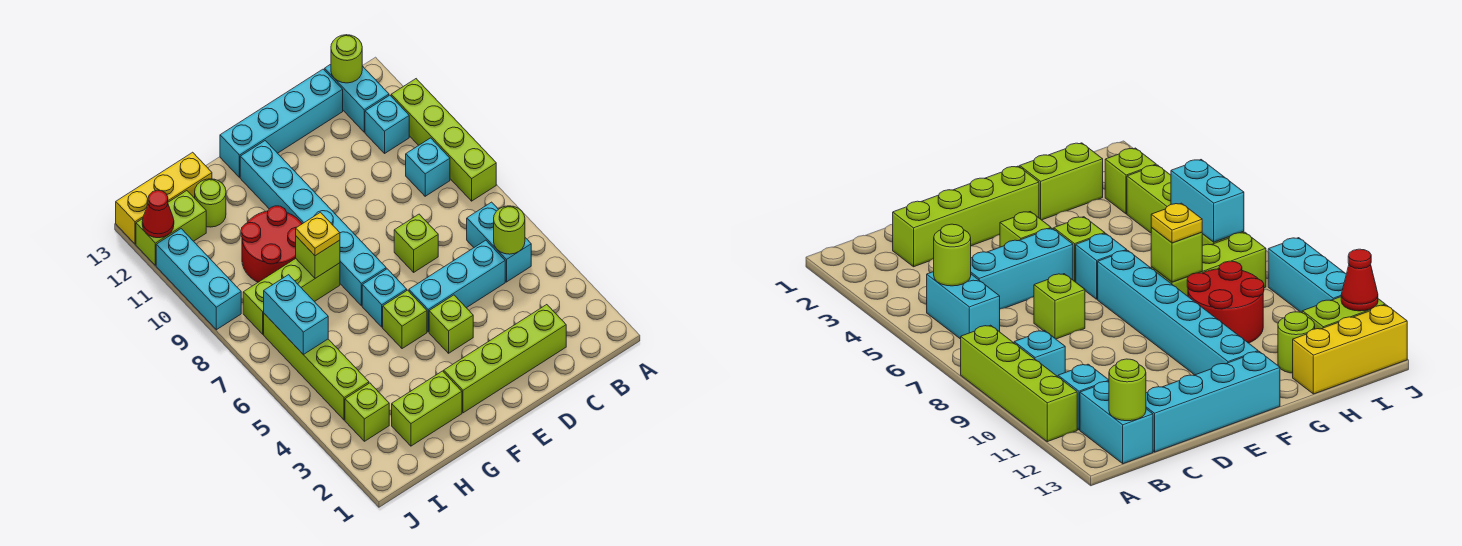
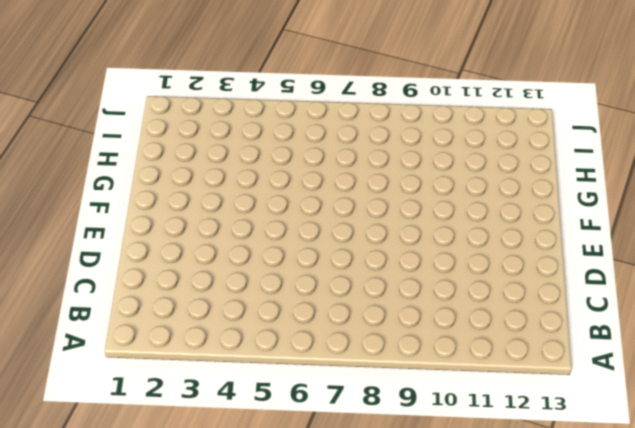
none -> lime brick A8:A11 level 1
none -> cyan brick B5:B6 level 1
none -> cyan brick B9 level 1

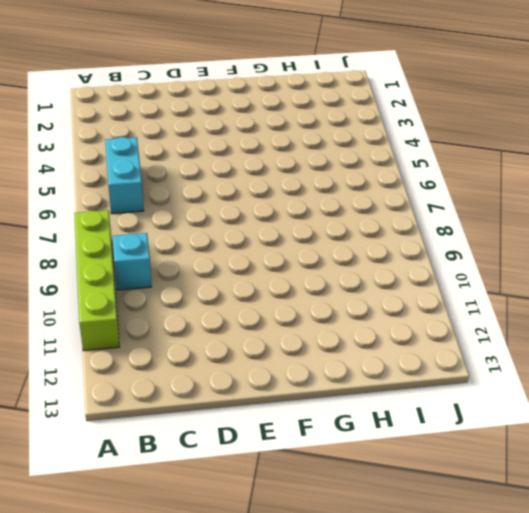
none -> cyan brick B11 level 1
none -> cyan brick B12:B13 level 1
none -> lime brick C2:F2 level 1

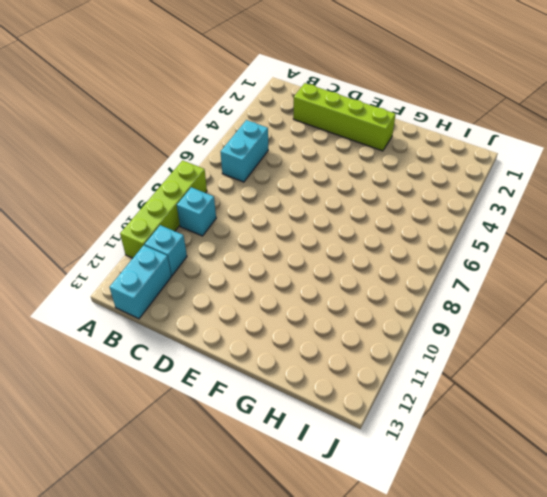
none -> cyan brick C5:E5 level 1
none -> cyan brick C13:F13 level 1
none -> lime brick D7 level 1

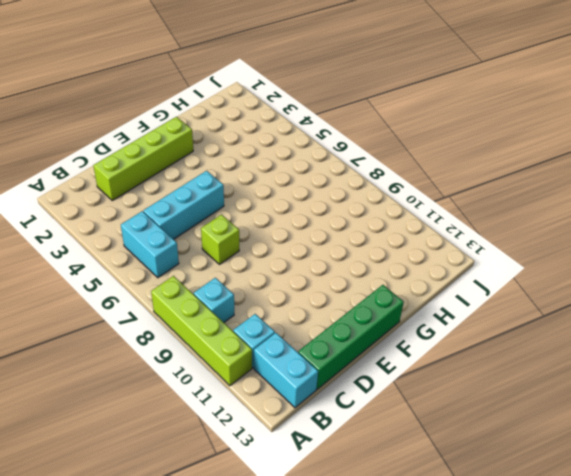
green brick C13:F13 level 1 -> cyan brick C13:F13 level 1
none -> lime brick E4 level 1
none -> lime brick F5 level 1
none -> cyan brick F6 level 1

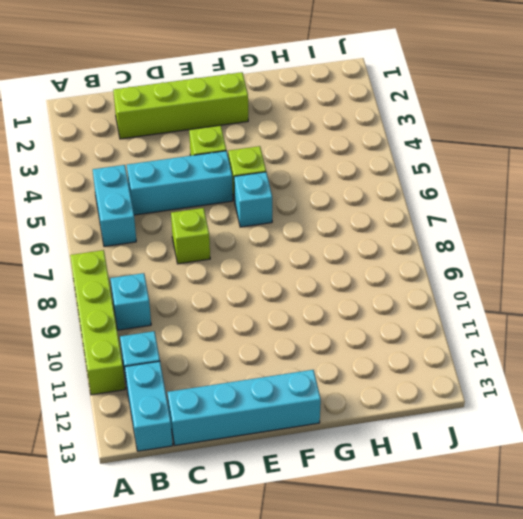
none -> cyan brick F7:F12 level 1
none -> lime brick G2:H2 level 1
none -> lime brick G8:I8 level 1

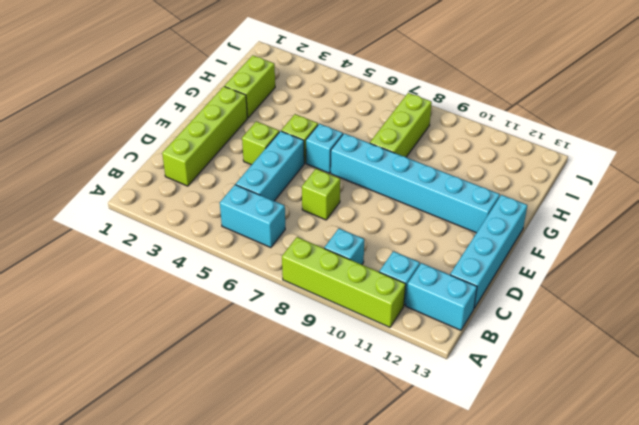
none -> red round brick G9:H10 level 1
none -> lime round brick H12 level 1
none -> yellow brick H13:J13 level 1

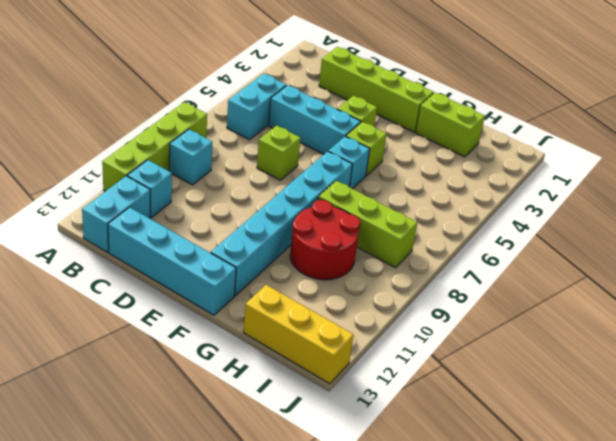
none -> lime round brick H12 level 1
none -> lime brick I3 level 1
none -> lime brick I4:I7 level 1

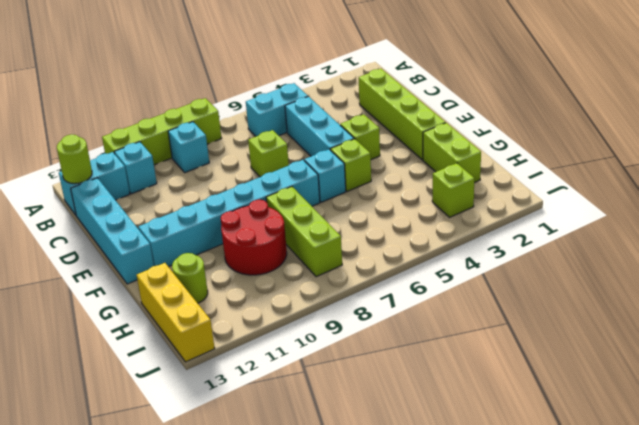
none -> lime brick I4:I7 level 1
none -> lime brick I12:J12 level 1
none -> cyan brick J9:J11 level 1

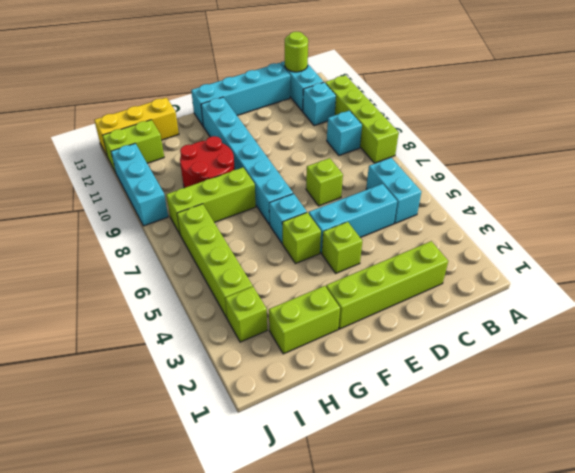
none -> lime round brick H12 level 1
none -> lime round brick B5 level 2
none -> lime brick G8 level 2

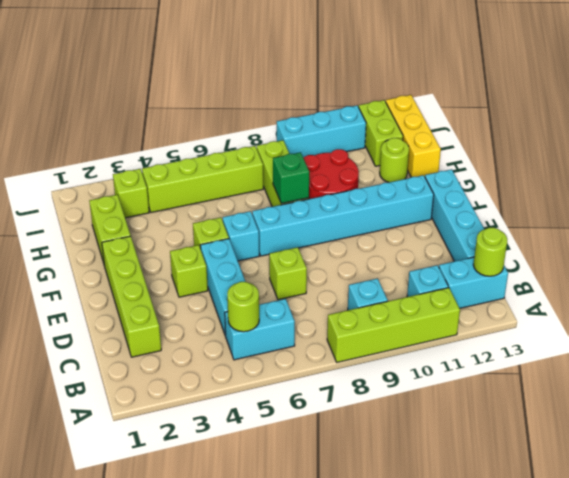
green brick G8 level 2 -> lime brick G8 level 2
none -> cyan brick I6:I7 level 2
none -> red cone J12 level 2
none -> yellow plate G8 level 3

